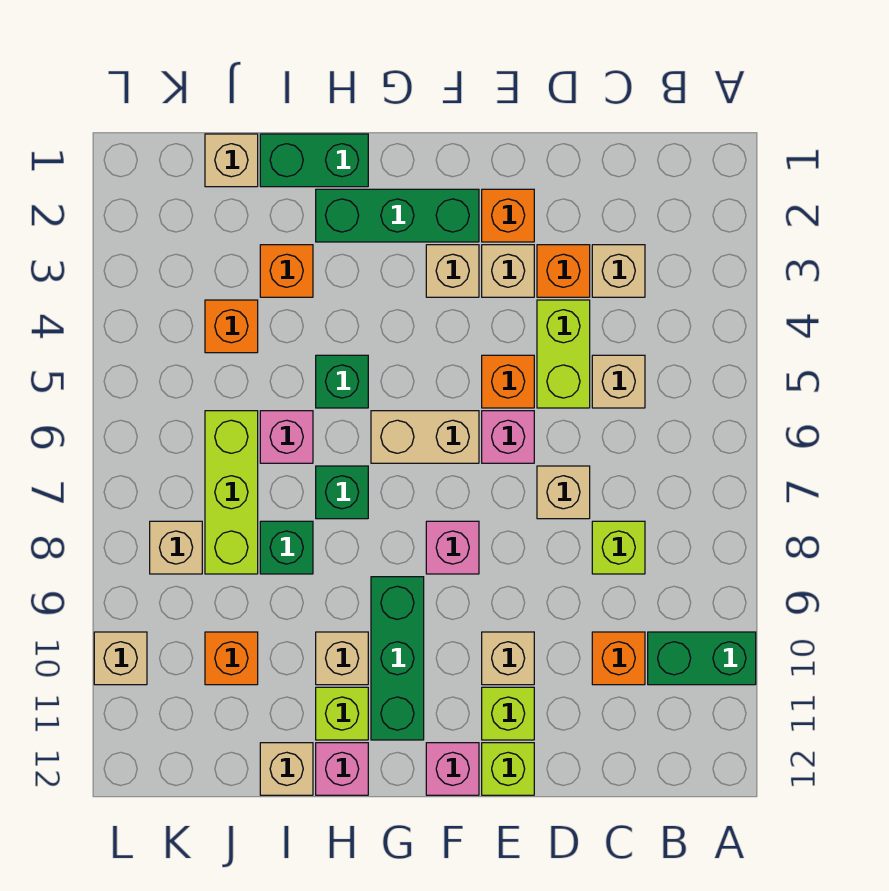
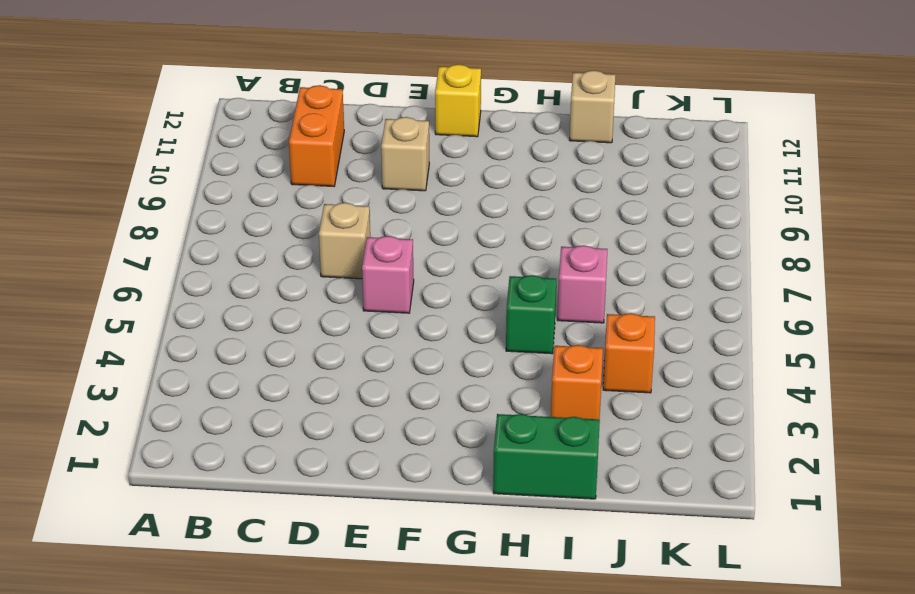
orange brick C10:C11 level 1 -> orange brick C10 level 1
yellow brick F12 level 1 -> pink brick F12 level 1
none -> green brick A10:B10 level 1
none -> tan brick C3 level 1
none -> tan brick C5 level 1
none -> lime brick C8 level 1

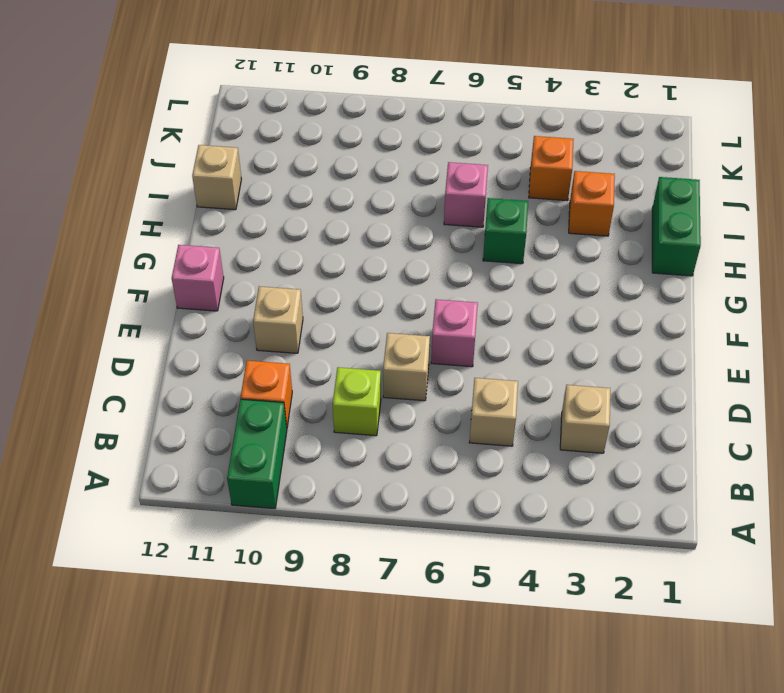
none -> orange brick D3 level 1
none -> lime brick D4:D5 level 1
none -> orange brick E2 level 1
none -> tan brick E3 level 1

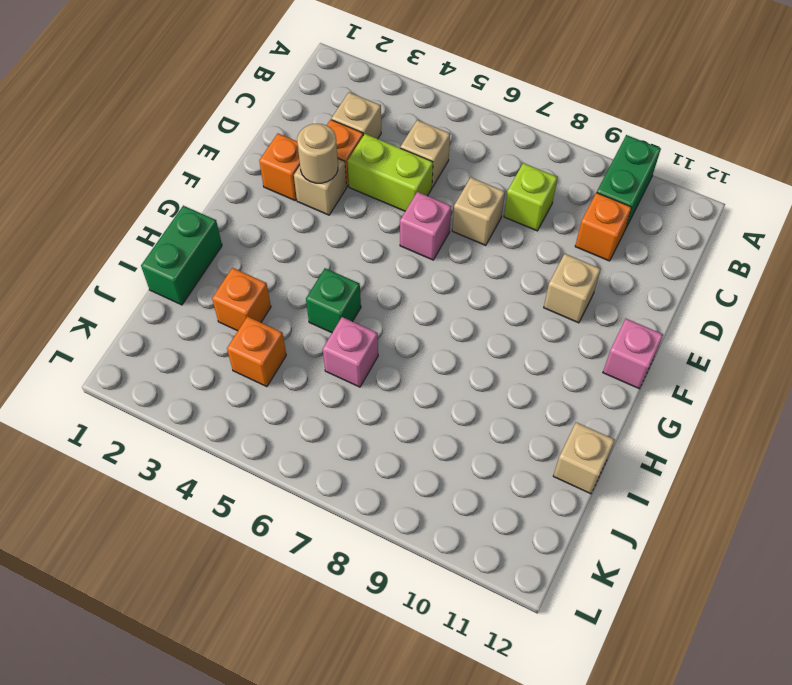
tan round brick E3 level 2 -> none
none -> orange brick E5 level 1
none -> lime brick E11 level 1
none -> lime brick E12 level 1
none -> green brick F2:H2 level 1

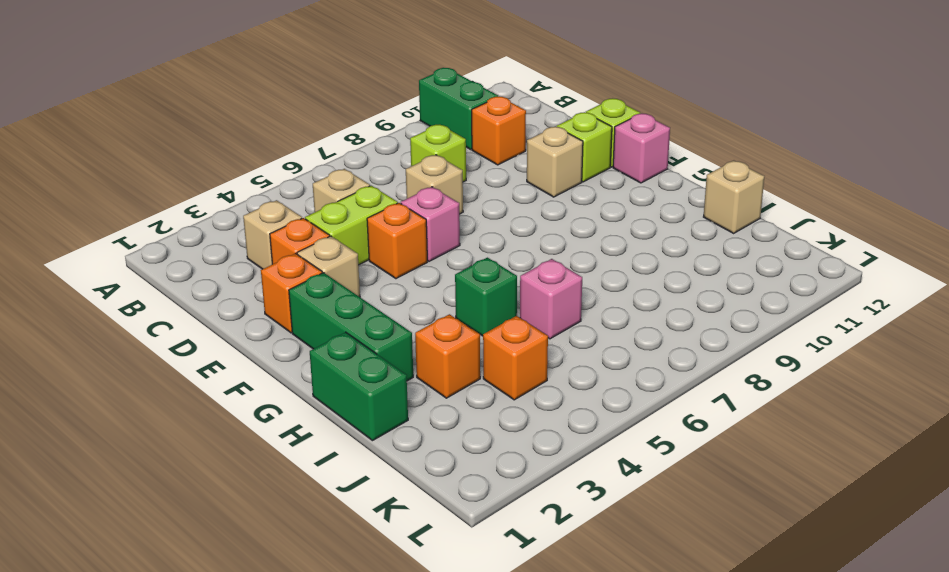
none -> tan brick F3 level 1
none -> tan brick F6:G6 level 1
none -> pink brick F8 level 1
none -> green brick G9:G11 level 1

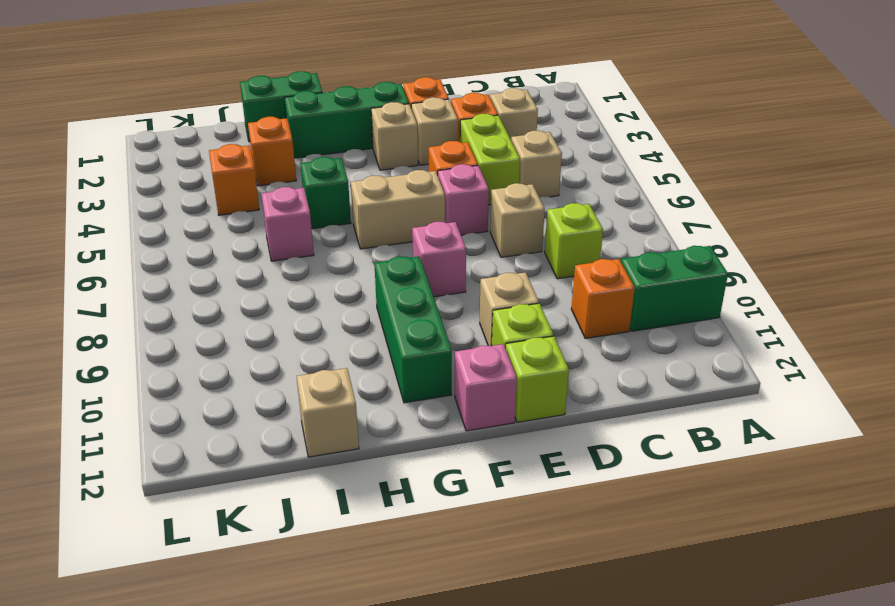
none -> green brick H7 level 1
none -> tan brick H10 level 1
none -> lime brick H11 level 1
none -> pink brick H12 level 1

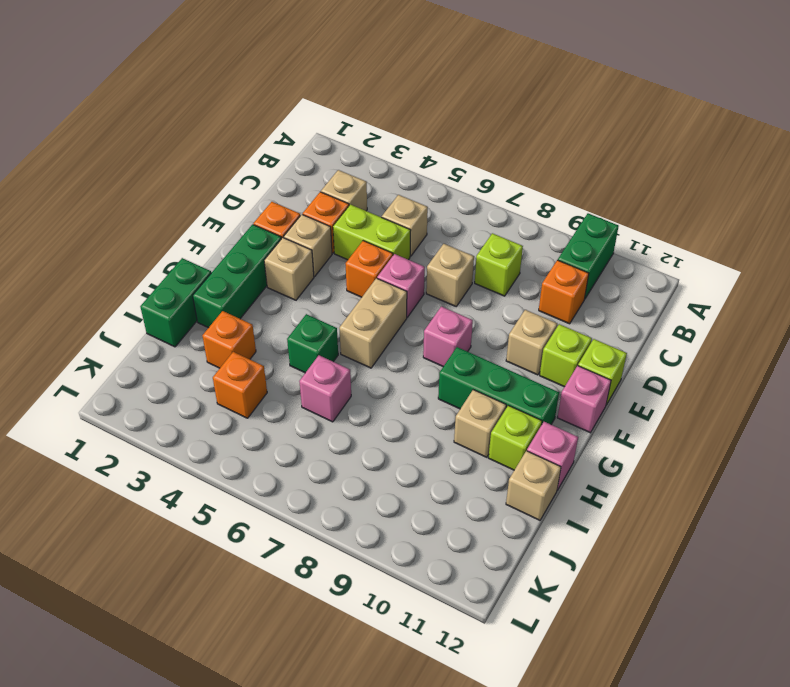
none -> green brick H7 level 1
none -> green brick I8 level 1
none -> tan brick J1 level 1
none -> lime brick J6:J8 level 1

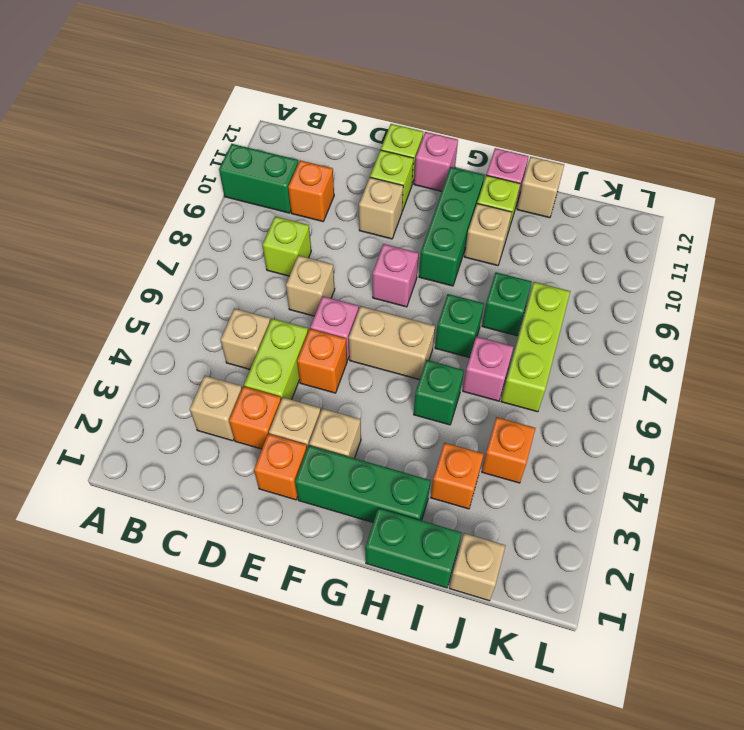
none -> orange brick J10 level 1
none -> tan brick K8 level 1
none -> tan brick L10 level 1

